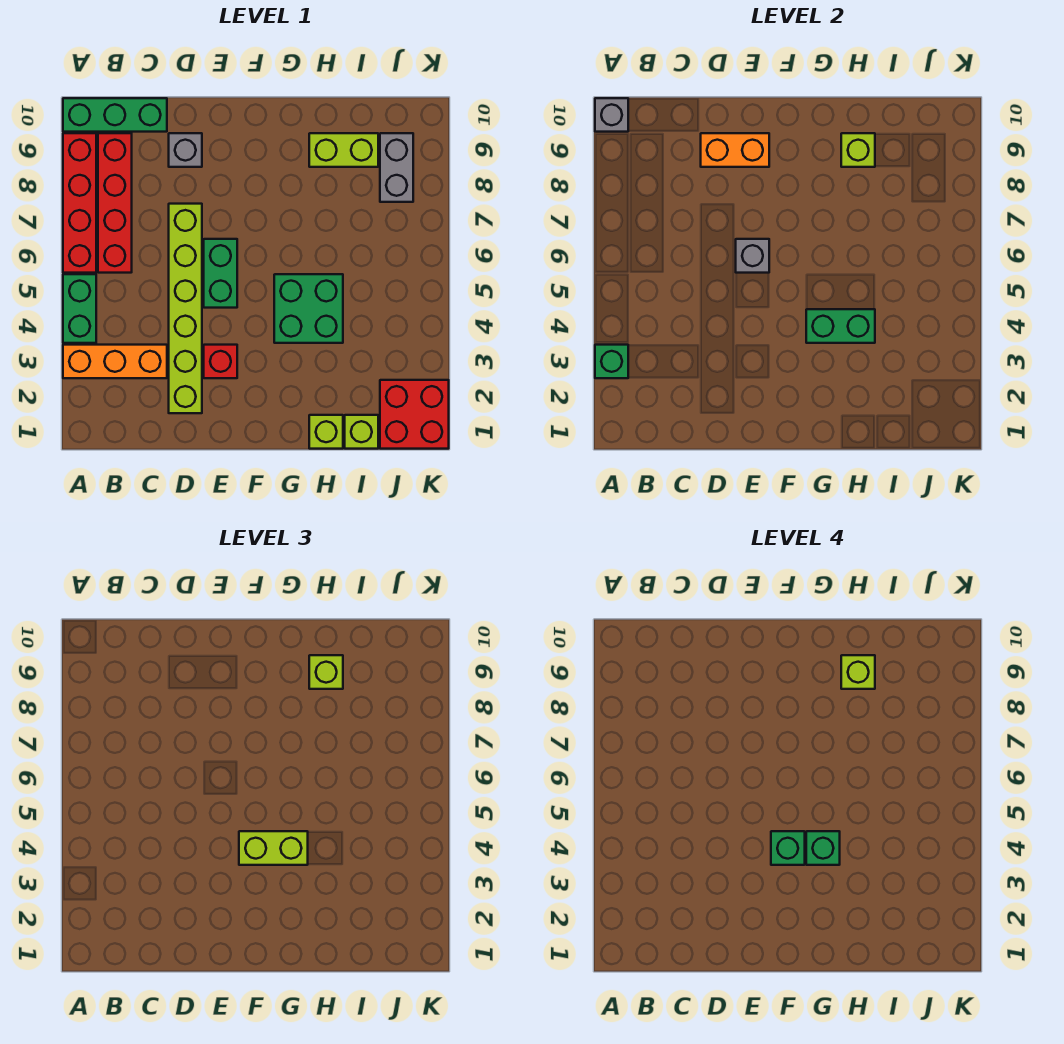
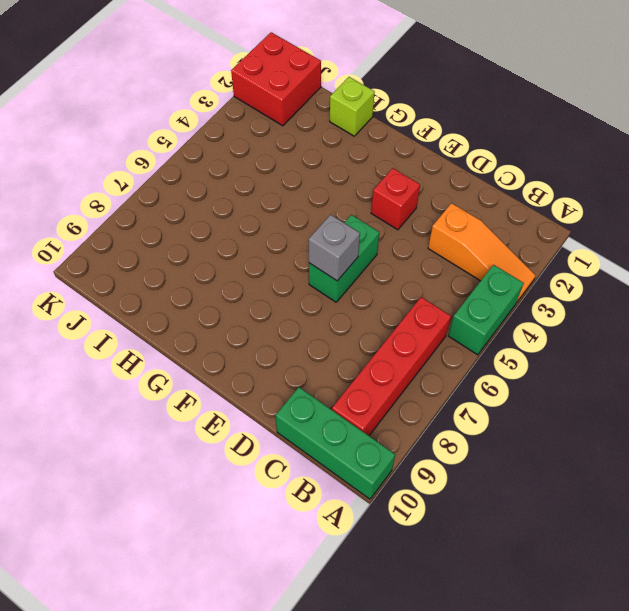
orange slope A3:C3 level 1 top C -> orange brick A3:C3 level 1
none -> red brick A6:A9 level 1
none -> lime brick D2:D7 level 1
none -> grey brick D9 level 1

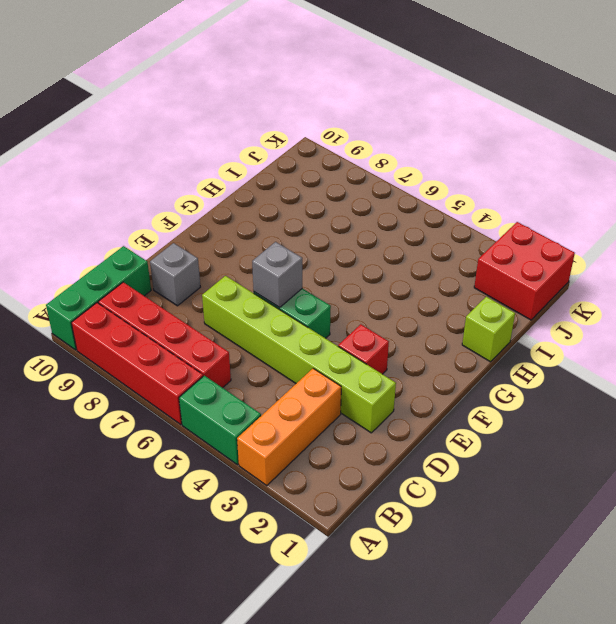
none -> green brick G4:H5 level 1
none -> lime brick H9:I9 level 1
none -> lime brick I1 level 1

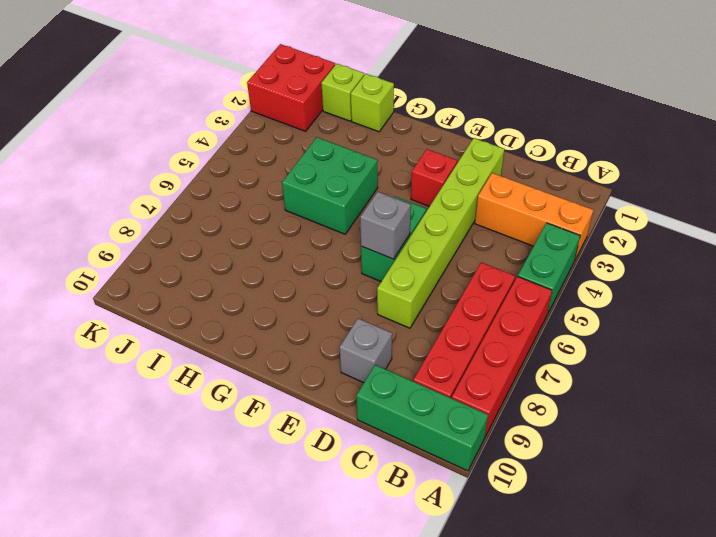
none -> lime brick H9:I9 level 1
none -> grey brick J8:J9 level 1
none -> green brick A3 level 2

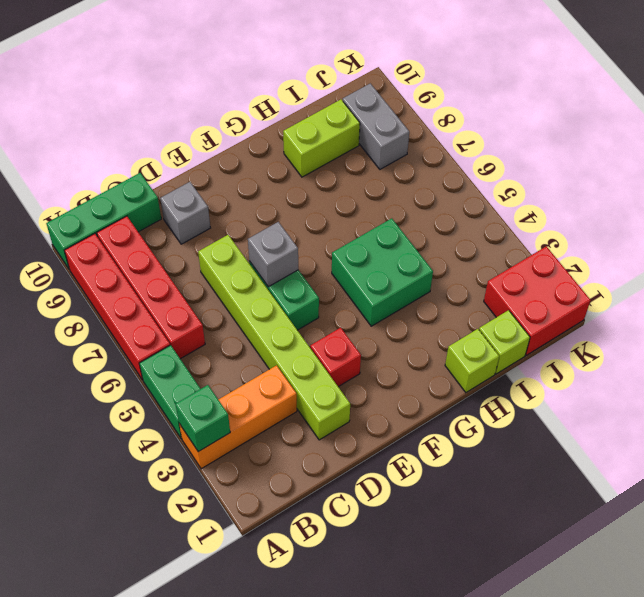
none -> grey brick A10 level 2
none -> orange brick D9:E9 level 2
none -> green brick G4:H4 level 2

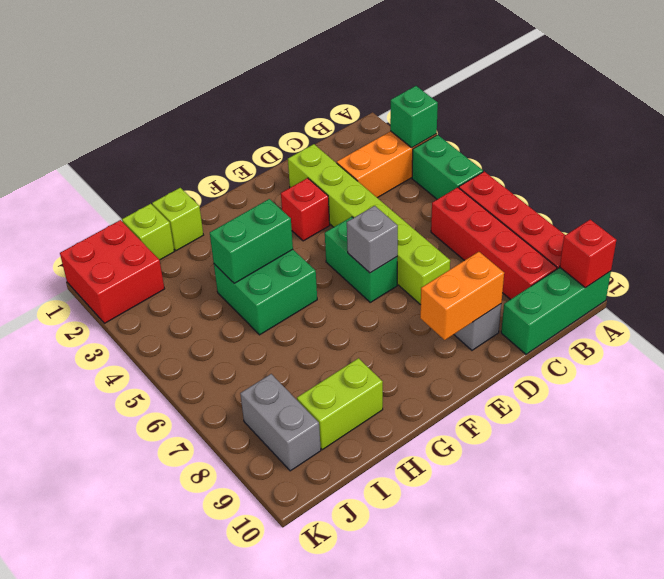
red brick A10 level 2 -> grey brick A10 level 2
none -> lime brick H9 level 2
none -> lime brick F4:G4 level 3
none -> lime brick H9 level 3

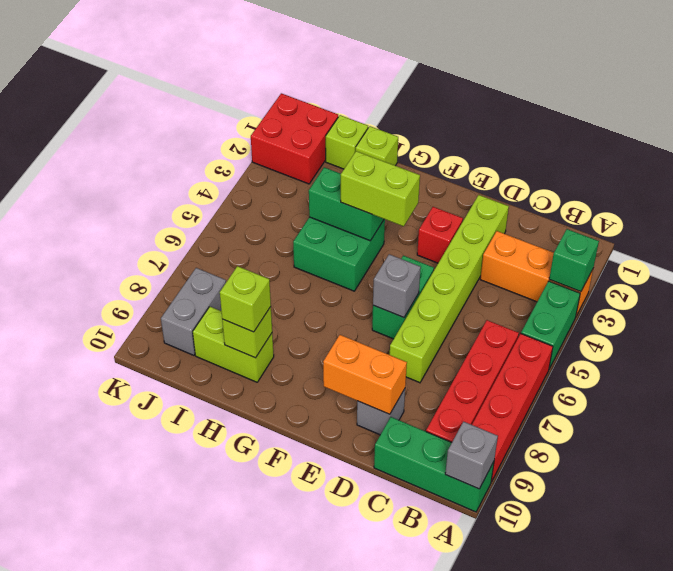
none -> green brick F4 level 4
none -> green brick G4 level 4
none -> lime brick H9 level 4

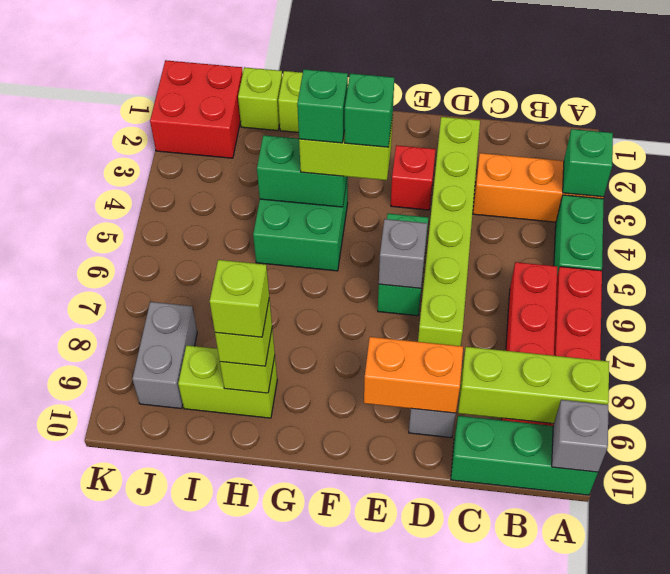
lime brick A9:C9 level 2 -> none

